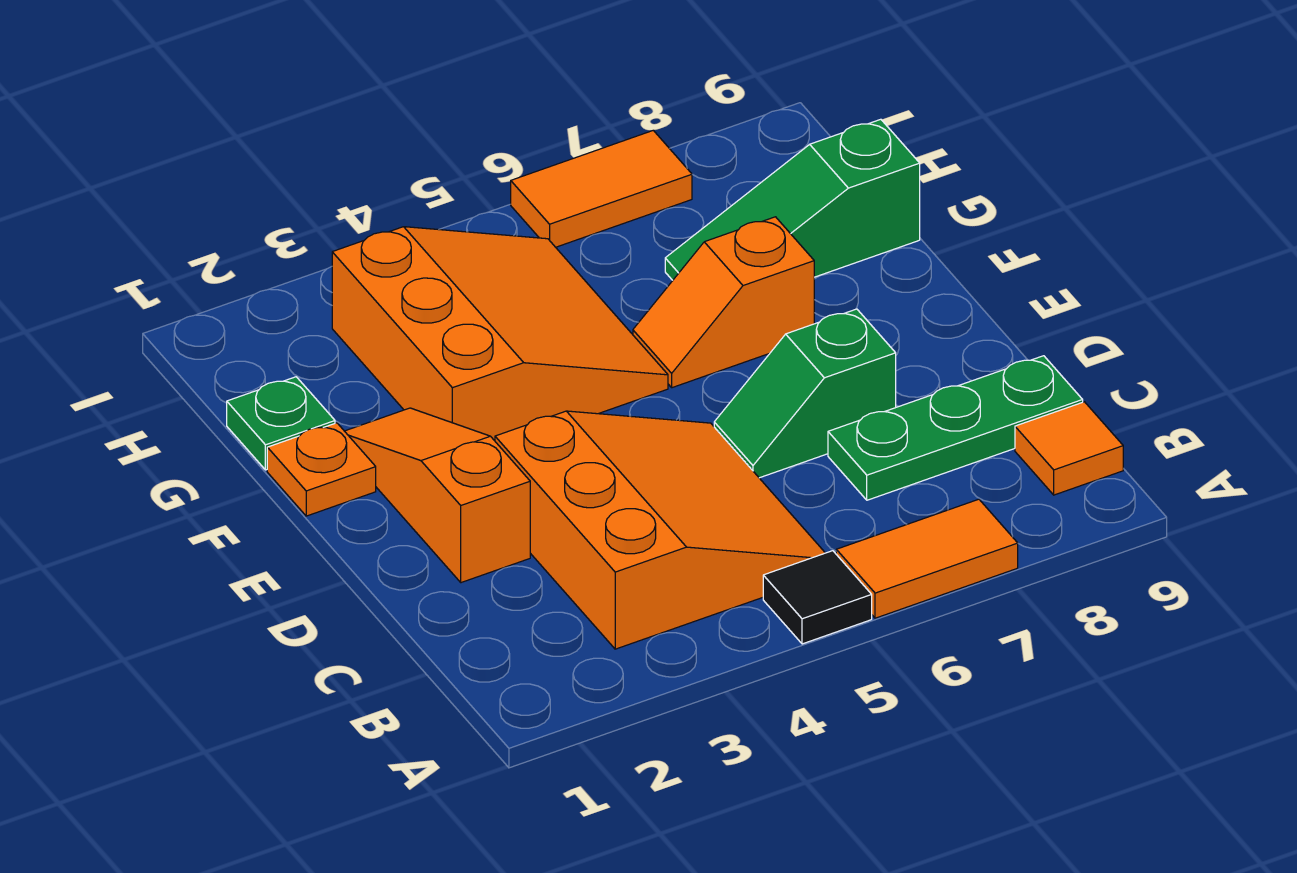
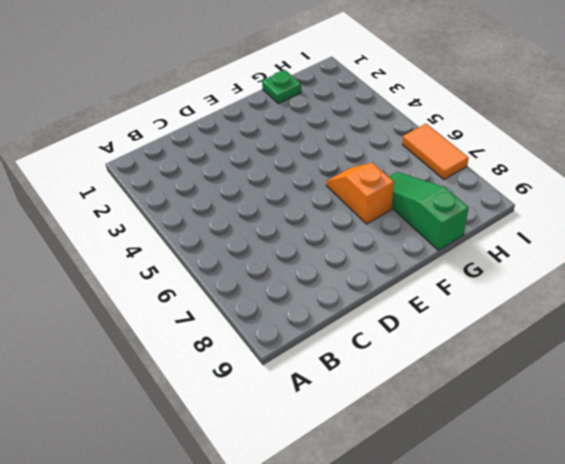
none -> black tile A5 level 1
none -> orange tile A6:A7 level 1
none -> orange slope B3:D5 level 1 top 3

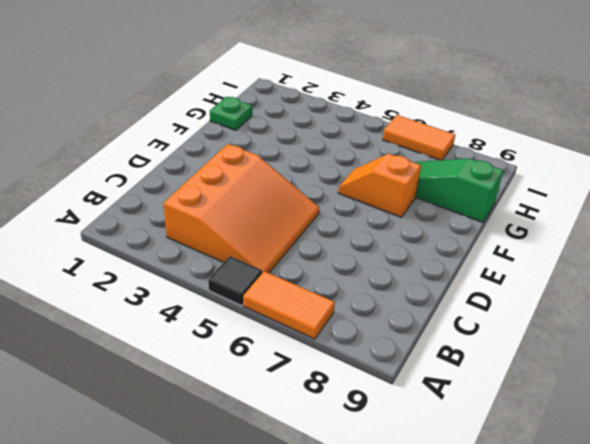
none -> orange tile B9 level 1
none -> green plate C7:C9 level 1
none -> orange slope D2:F2 level 1 top D

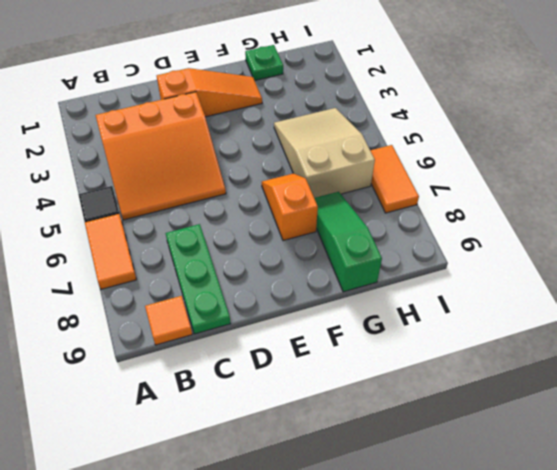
tan slope G4:H6 level 1 top 6 -> orange slope F3:H5 level 1 top 3
none -> green slope D6:D7 level 1 top 7
none -> orange plate F1 level 1

